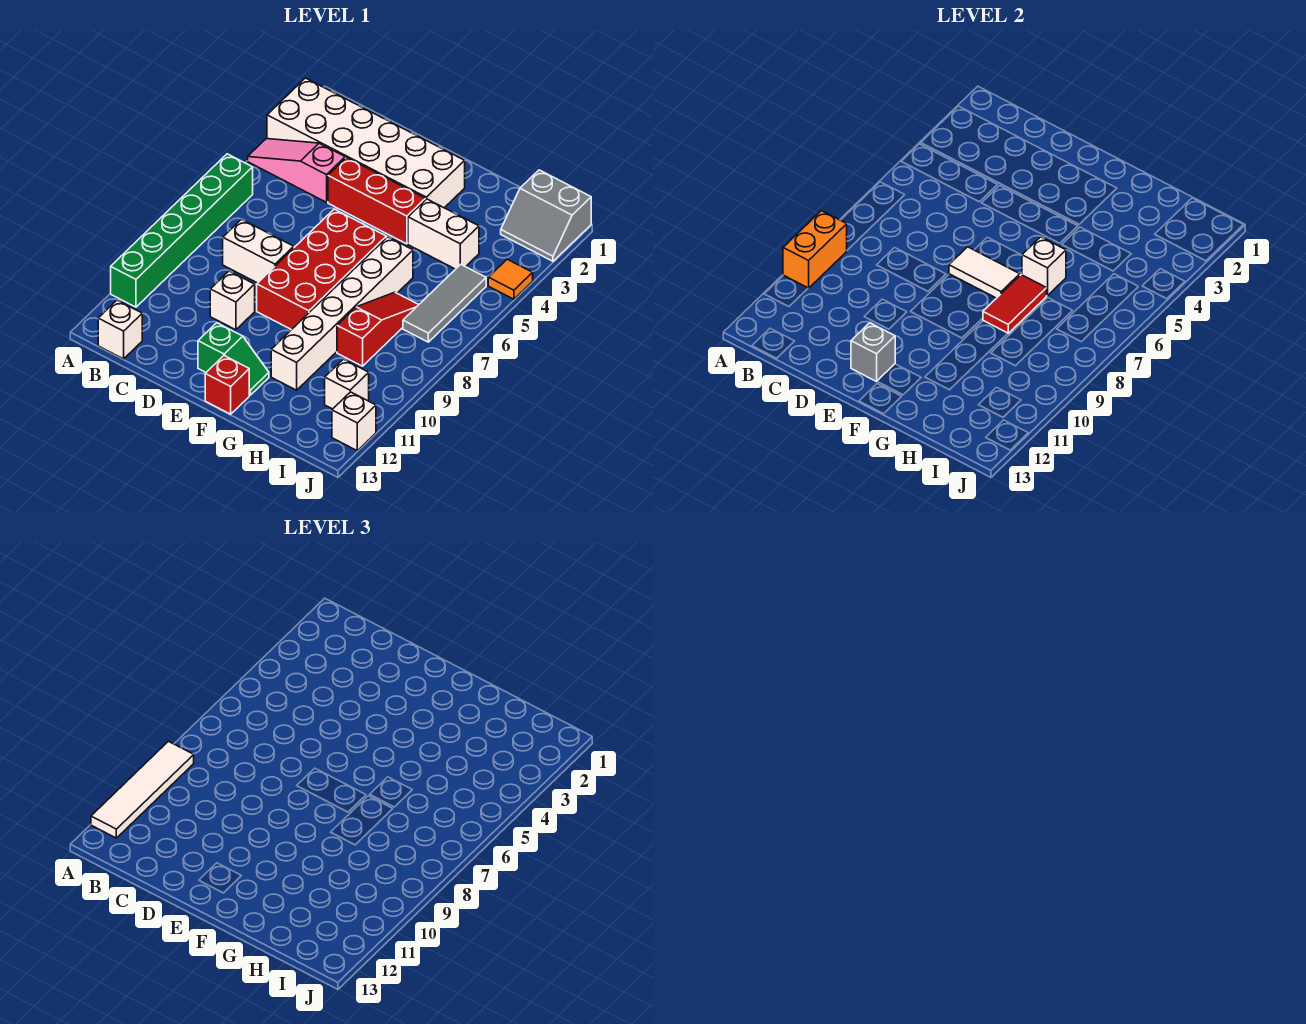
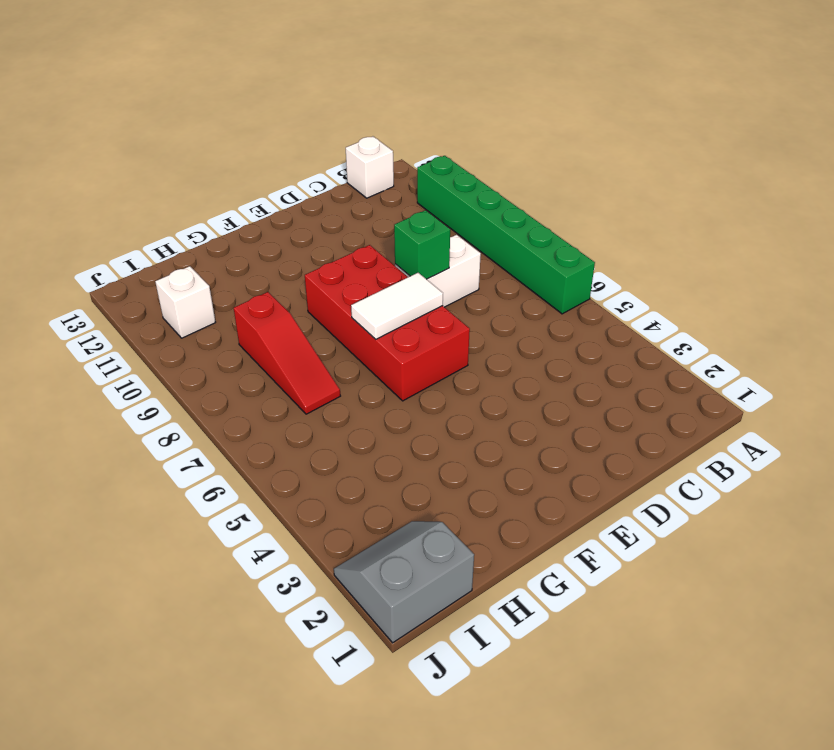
green brick D8 level 2 -> none
none -> white brick A2:F3 level 1
none -> pink slope A4:C4 level 1 top C
none -> red brick D4:F4 level 1

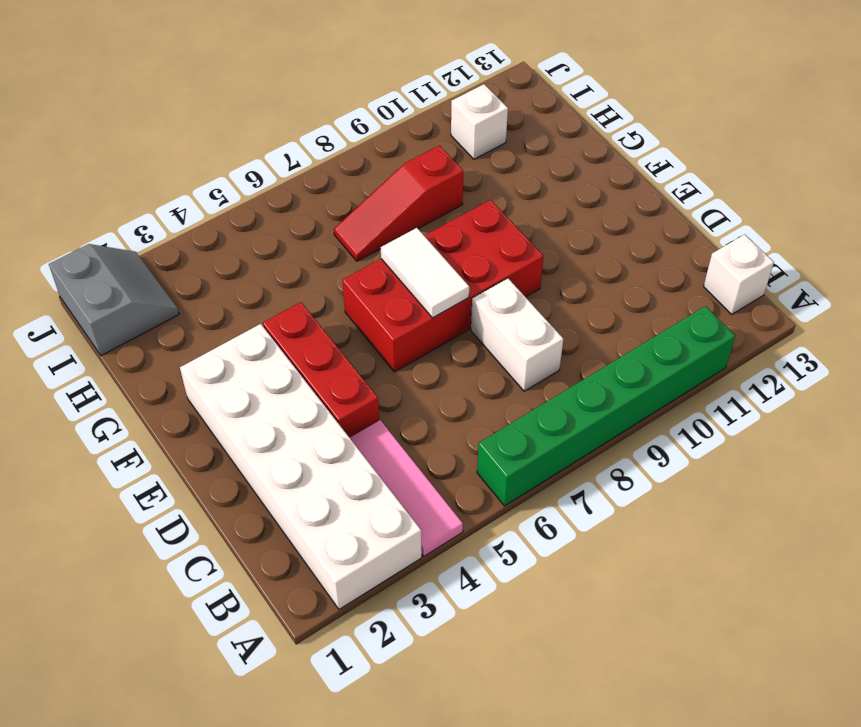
pink tile A4:C4 level 1 -> pink slope A4:C4 level 1 top C
none -> white brick D10 level 1
none -> green slope E12:F12 level 1 top E
none -> red brick F13 level 1

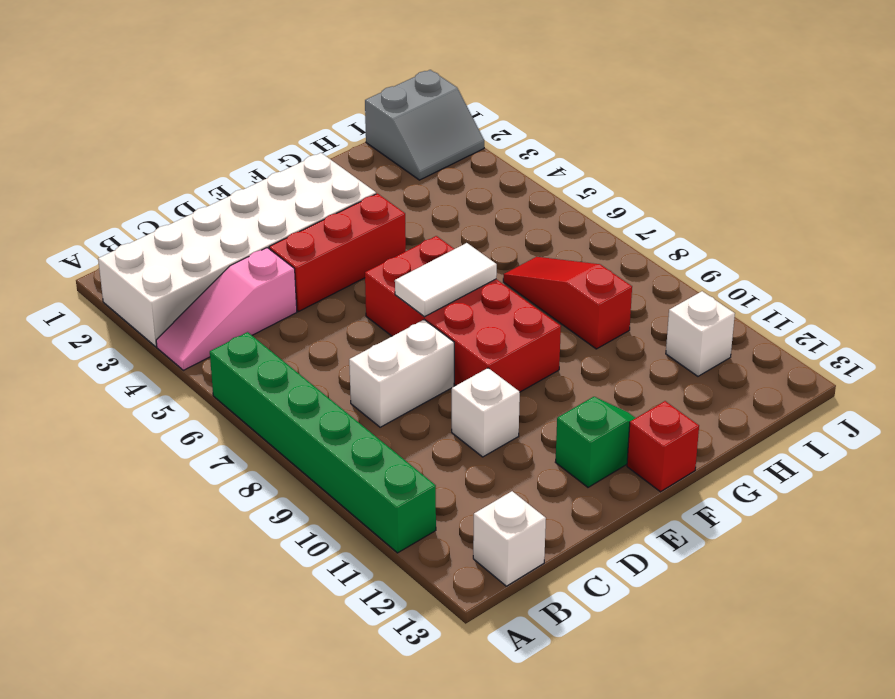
none -> white brick G4:H4 level 1
none -> white brick G6:G11 level 1
none -> grey tile I5:I7 level 1

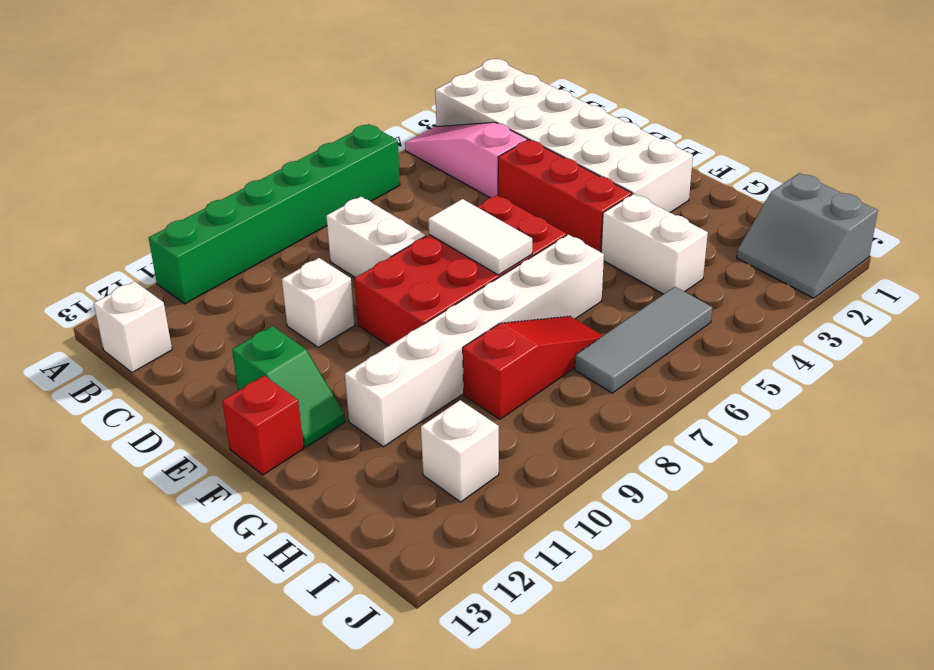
none -> orange tile J4 level 1
none -> white brick J12 level 1
none -> orange brick A9:A10 level 2

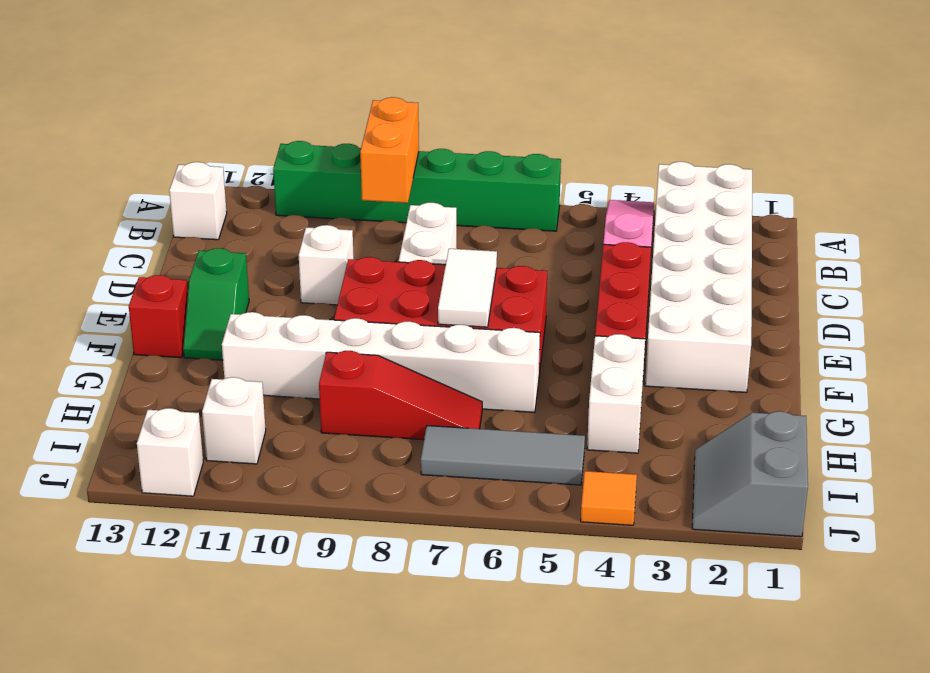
orange brick A9:B9 level 2 -> orange brick A9:A10 level 2
none -> grey brick E12 level 2
none -> white brick G6 level 2
none -> red tile G7:G8 level 2

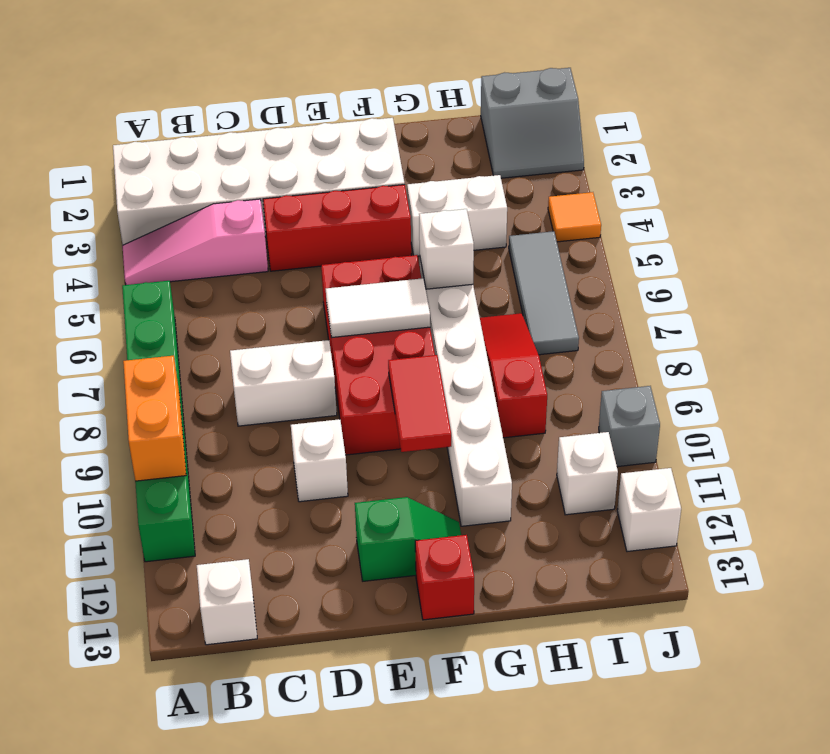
red tile F9:F10 level 2 -> red tile G7:G8 level 2
grey brick J10 level 1 -> grey brick E12 level 2
none -> white tile A9:A12 level 3

